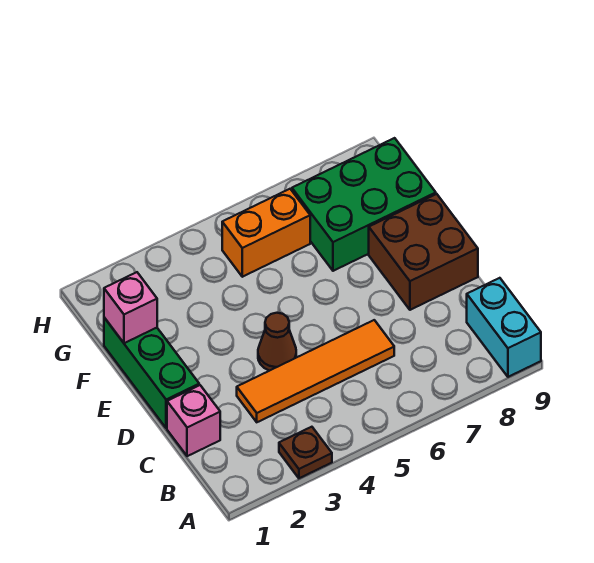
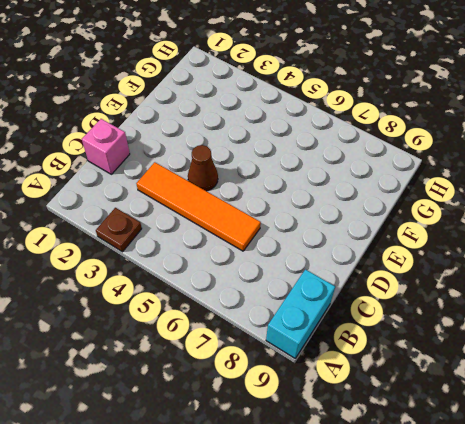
none -> green brick D1:F1 level 1
none -> brown brick D8:E9 level 1

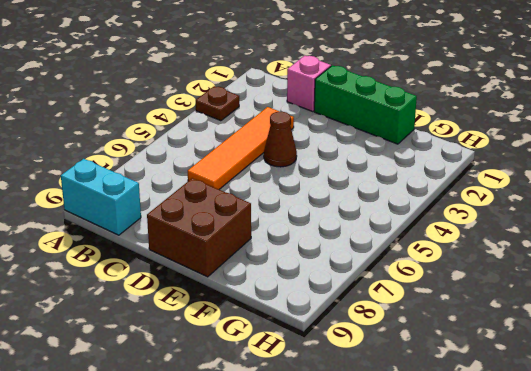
none -> green brick F7:G9 level 1
none -> orange brick G5:G6 level 1

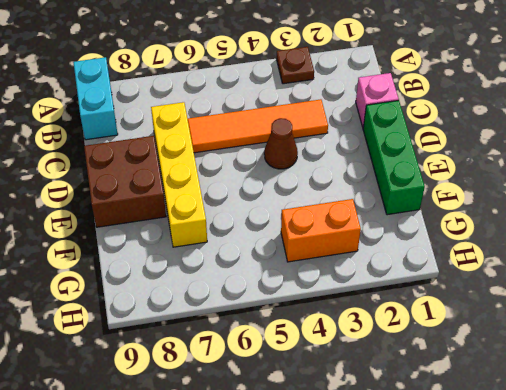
yellow brick C7:F7 level 1 -> green brick F7:G9 level 1
orange brick G3:G4 level 1 -> orange brick G5:G6 level 1
none -> pink brick F1 level 2

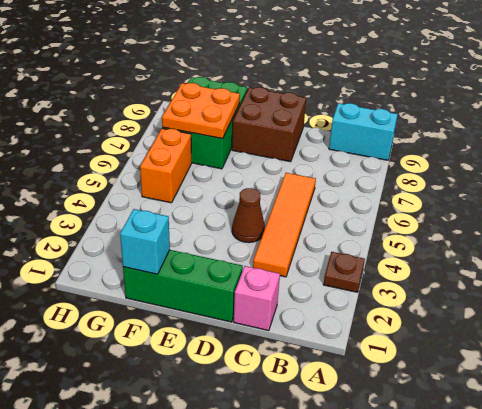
cyan brick F1 level 2 -> pink brick F1 level 2
orange plate F7:G8 level 2 -> none

